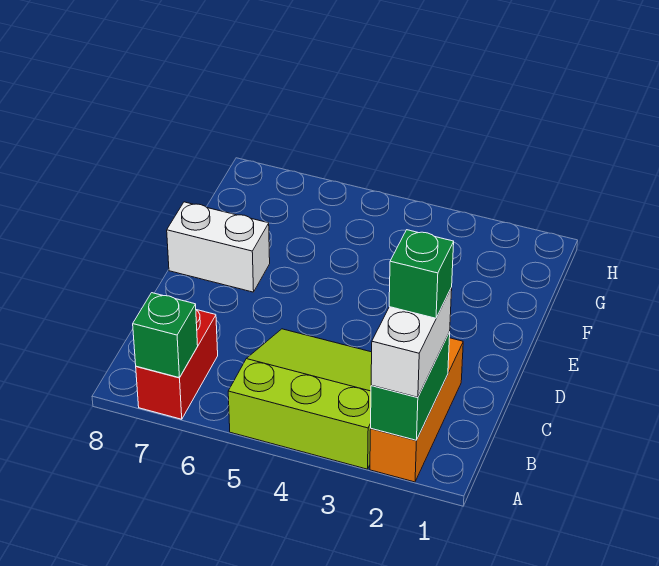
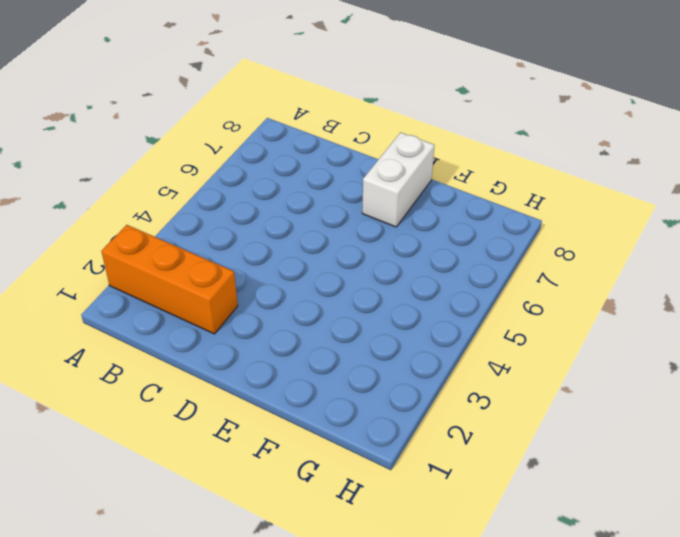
none -> lime slope A3:C5 level 1 top A
none -> red brick A7:B7 level 1

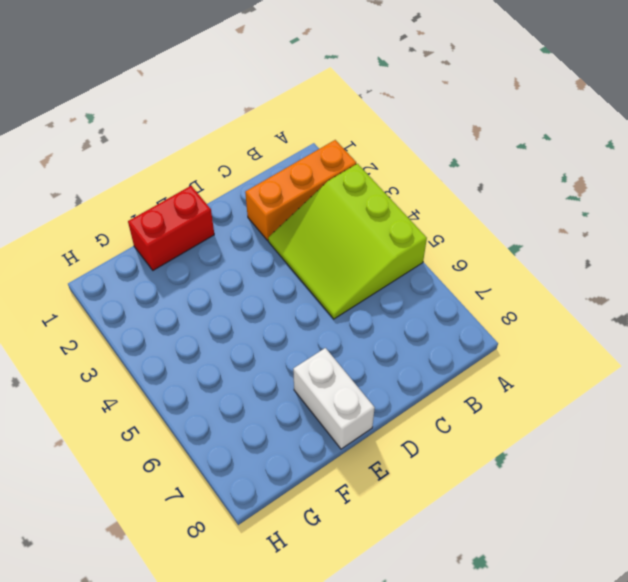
red brick E1:F1 level 1 -> red brick A7:B7 level 1
none -> green brick A2:B2 level 2
none -> green brick A7 level 2

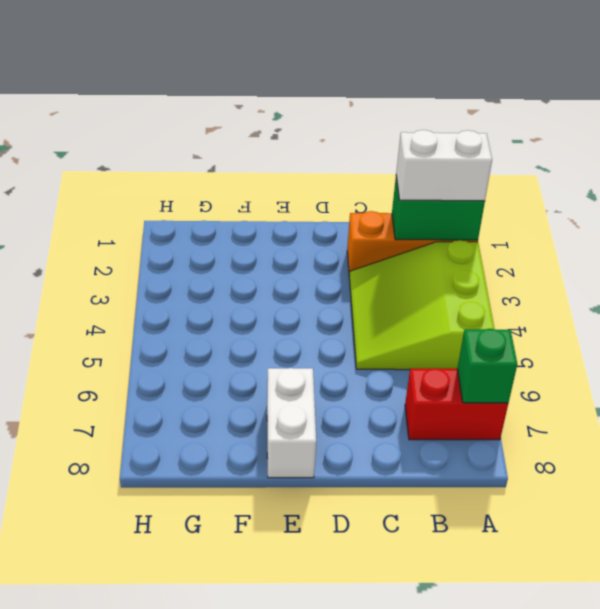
none -> green brick B2 level 4

